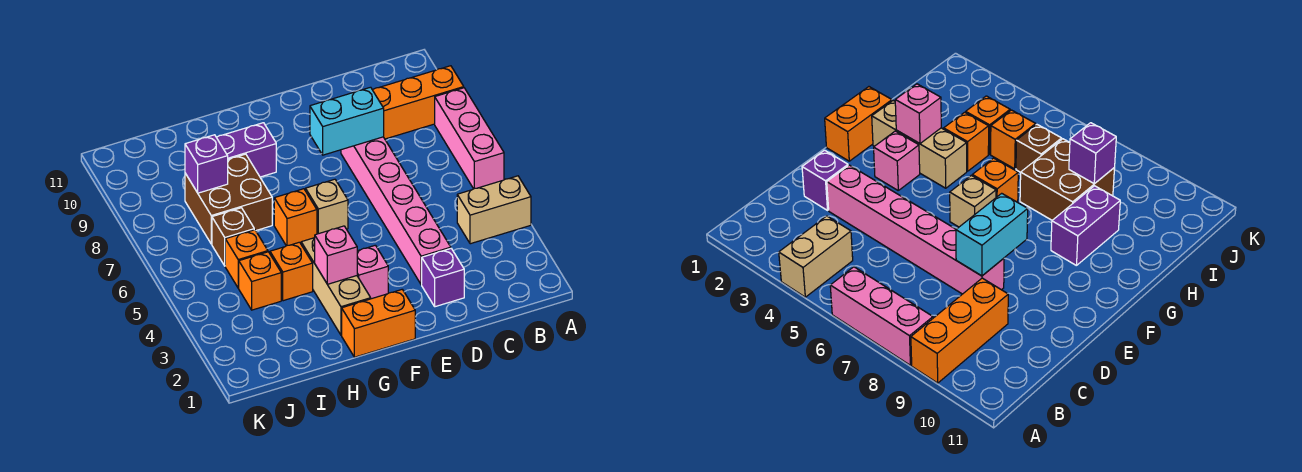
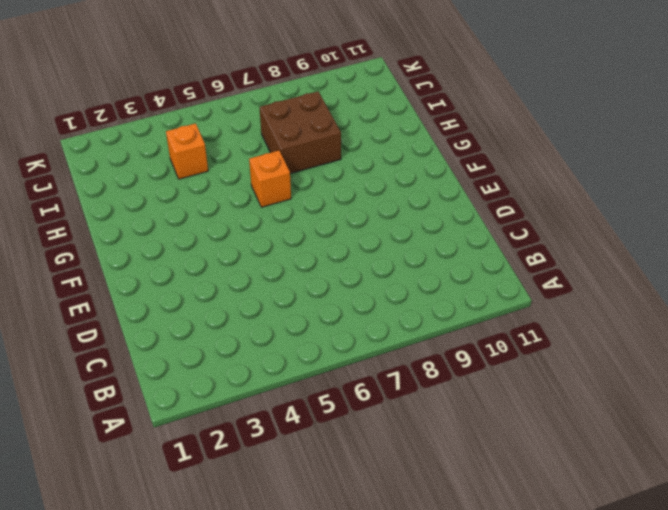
none -> tan brick A4:B4 level 1
none -> pink brick A6:A8 level 1
none -> orange brick A9:C9 level 1

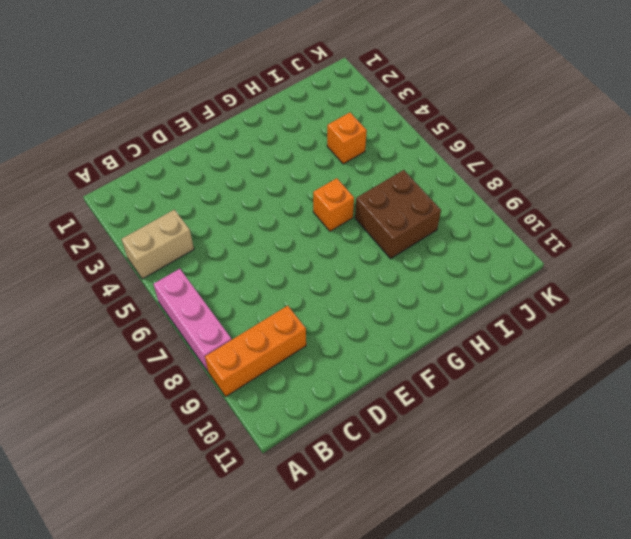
none -> purple brick D2 level 1
none -> pink brick D3:D8 level 1
none -> orange brick F1:G1 level 1

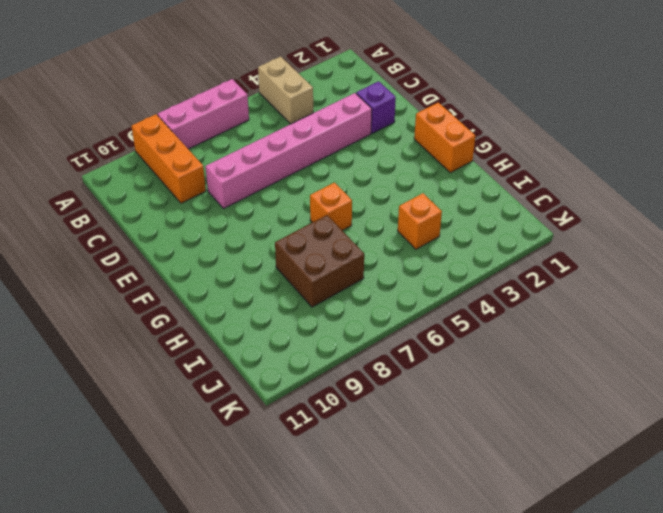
none -> pink brick F3 level 1
none -> tan brick F6 level 1
none -> tan brick G2:G4 level 1

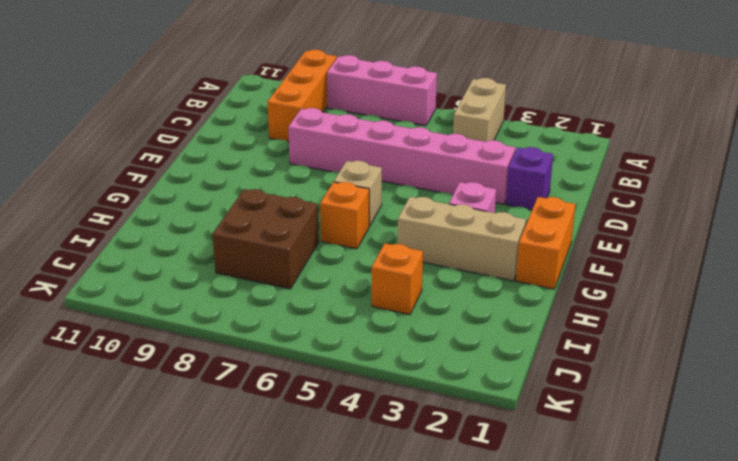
none -> purple brick G9:H9 level 1
none -> orange brick H4 level 1
none -> orange brick I5 level 1

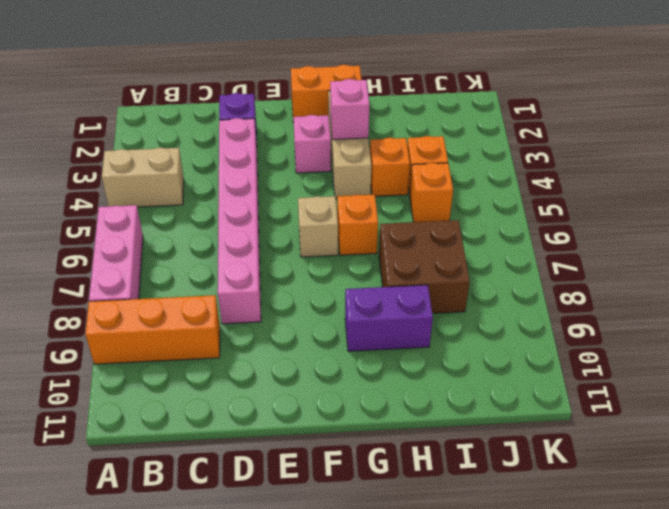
none -> brown brick I6 level 1
none -> cyan brick D8:E8 level 2
none -> purple brick I8 level 2

